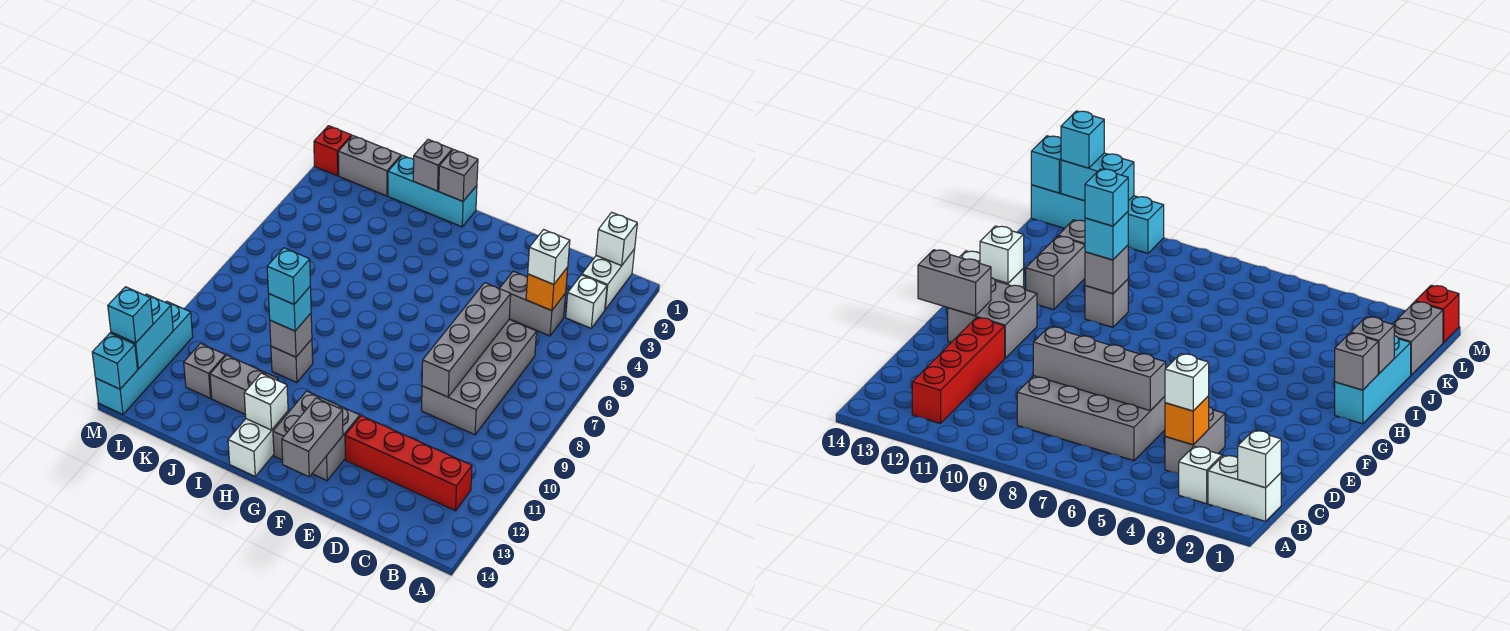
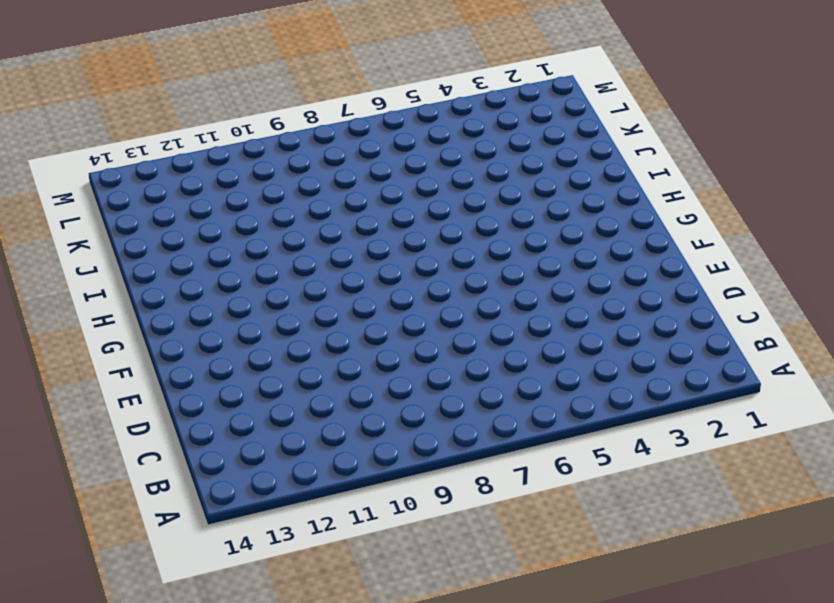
none -> white brick B1:B2 level 1
none -> white brick B3 level 1
none -> red brick B12:E12 level 1

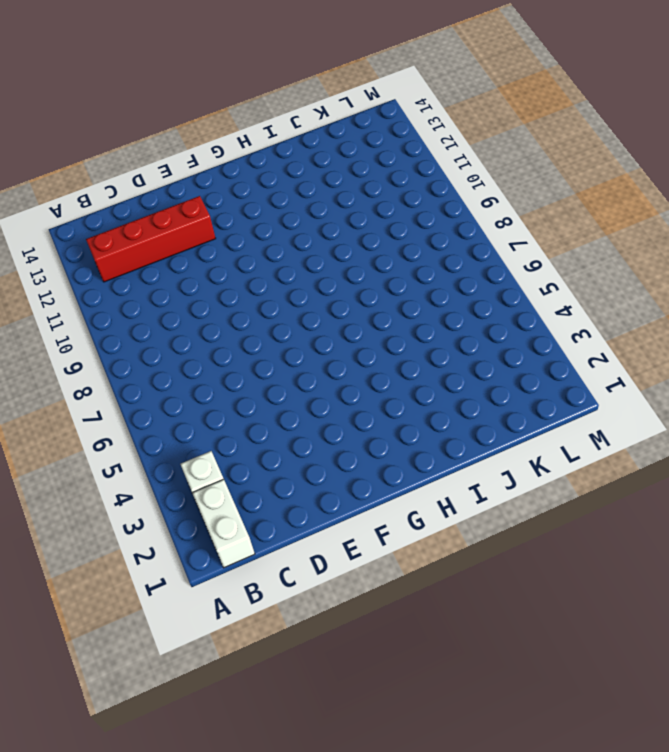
none -> grey brick C4:D4 level 1
none -> grey brick C6:D9 level 1
none -> grey brick F12:G13 level 1

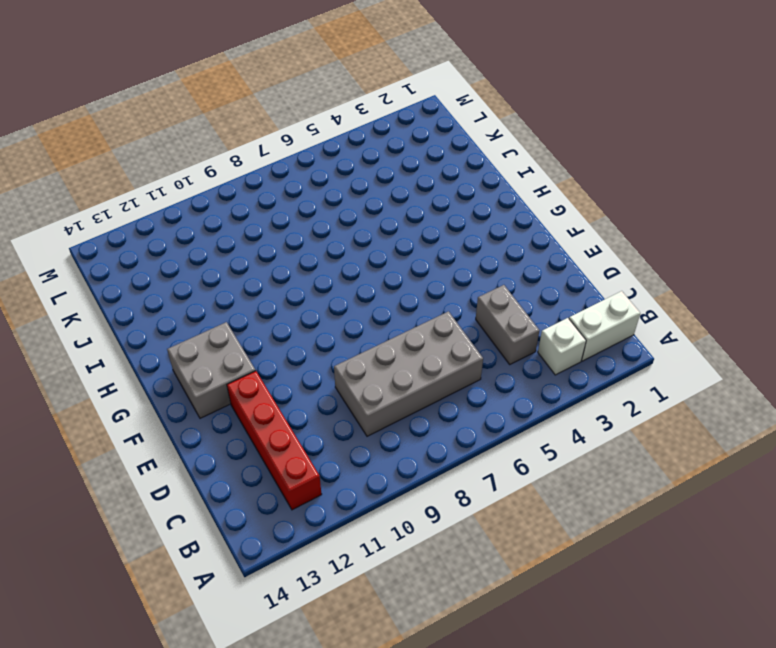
none -> cyan brick H1:J1 level 1
none -> white brick H13:H14 level 1
none -> grey brick I10 level 1

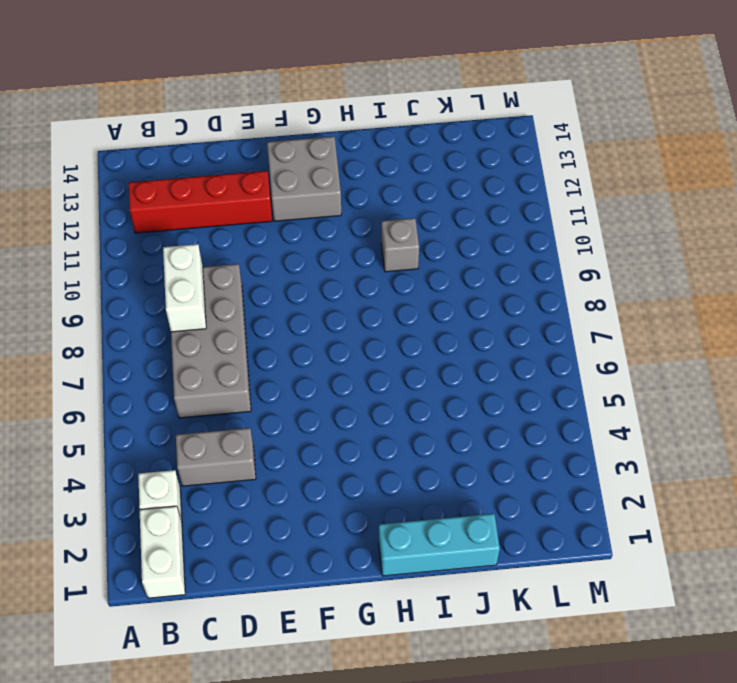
white brick C8:C9 level 2 -> white brick H13:H14 level 1
none -> grey brick I12:J12 level 1
none -> grey brick K1:L1 level 1
none -> grey brick K12 level 1

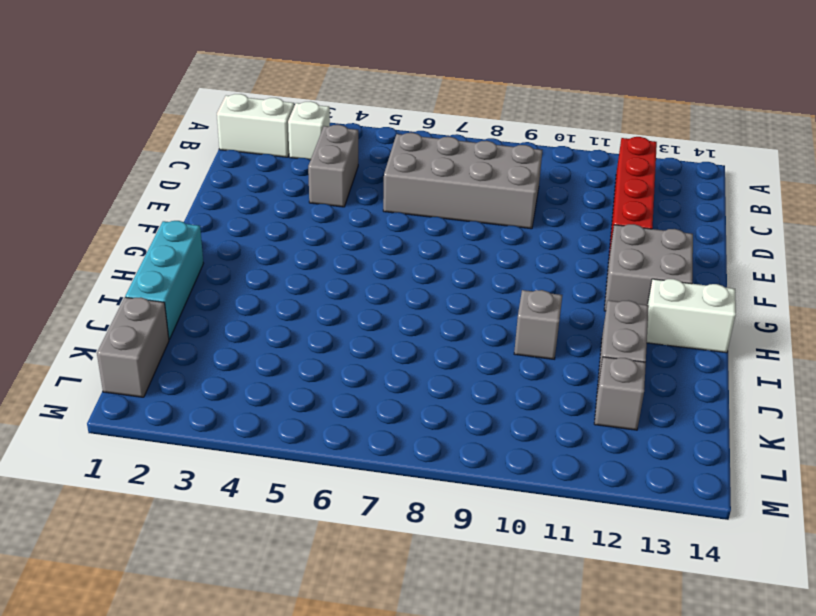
none -> red brick M1 level 1
none -> cyan brick M11:M14 level 1
none -> white brick B1 level 2

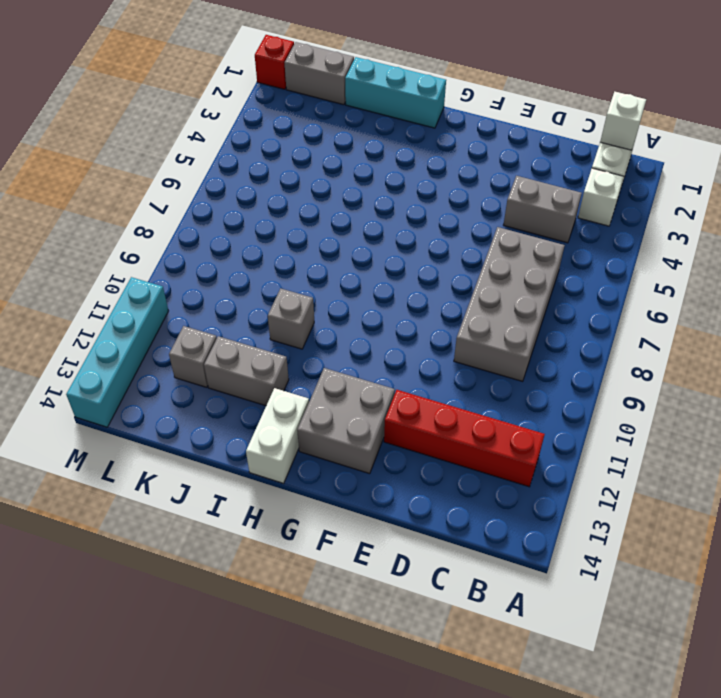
none -> orange brick C4 level 2
none -> grey brick D6:D9 level 2
none -> grey brick F13:F14 level 2

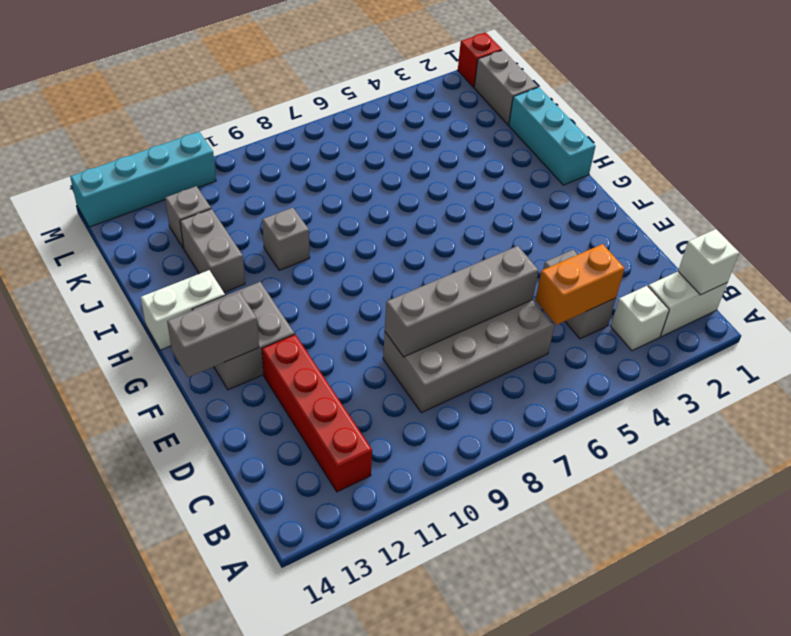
orange brick C4:C5 level 2 -> orange brick C4 level 2
none -> grey brick H1 level 2
none -> white brick H13 level 2
none -> grey brick I1 level 2

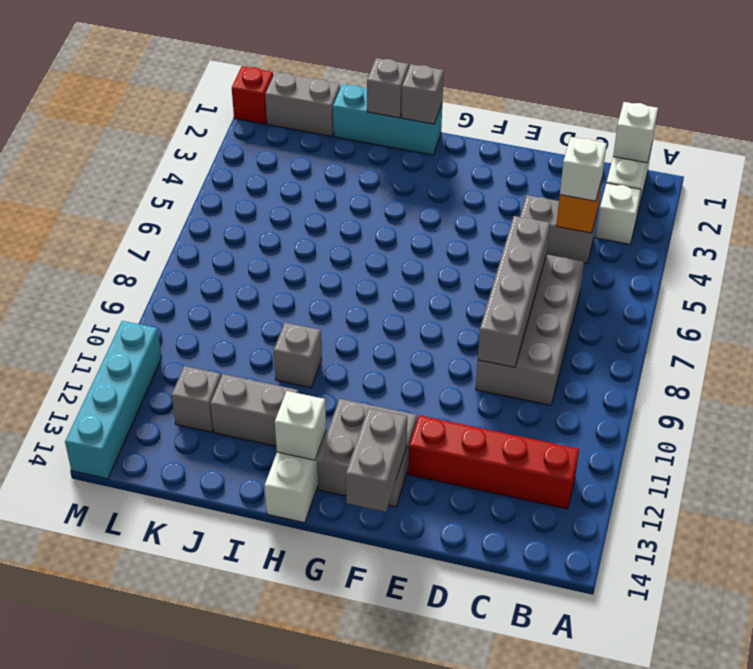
none -> grey brick I10 level 2
none -> cyan brick M12:M13 level 2
none -> cyan brick M14 level 2

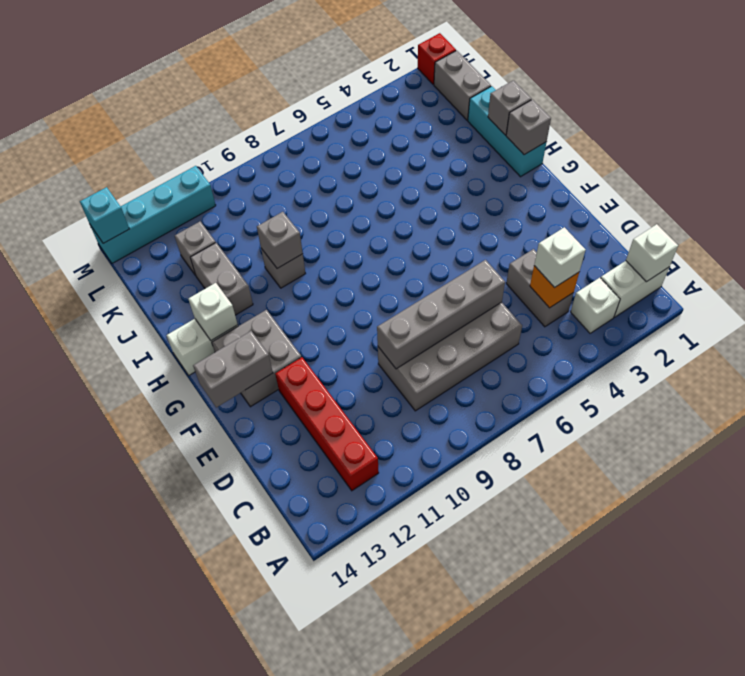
none -> cyan brick M12:M13 level 2
none -> cyan brick I10 level 3
none -> cyan brick M13 level 3

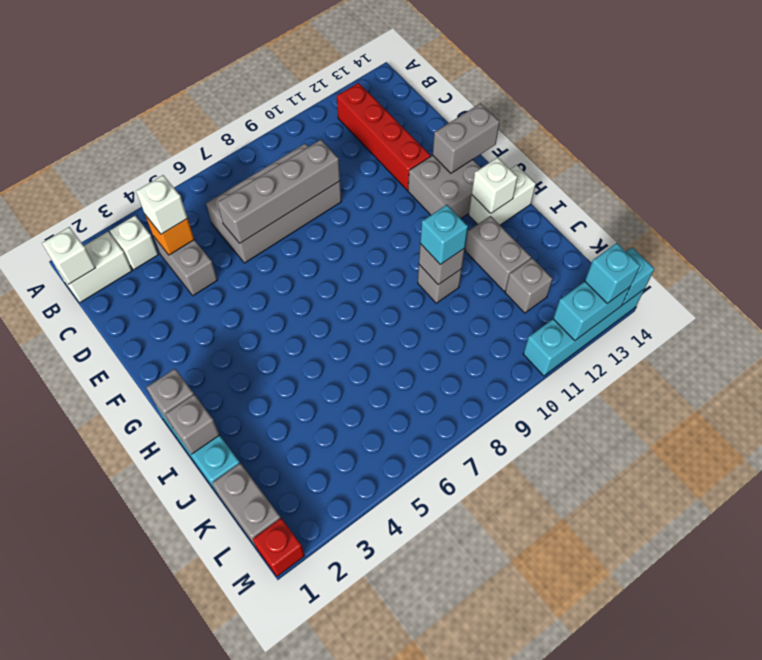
none -> cyan brick I10 level 4

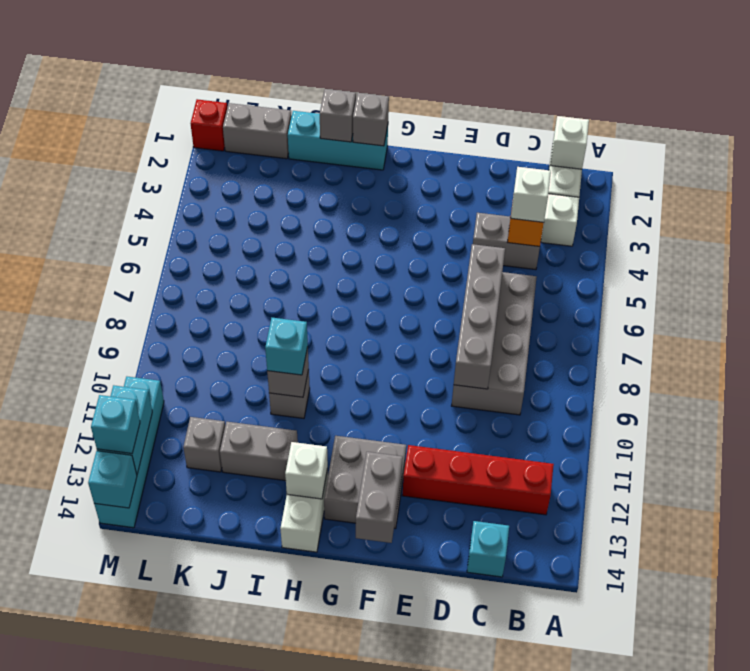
cyan brick C14 level 1 -> cyan brick I10 level 4

